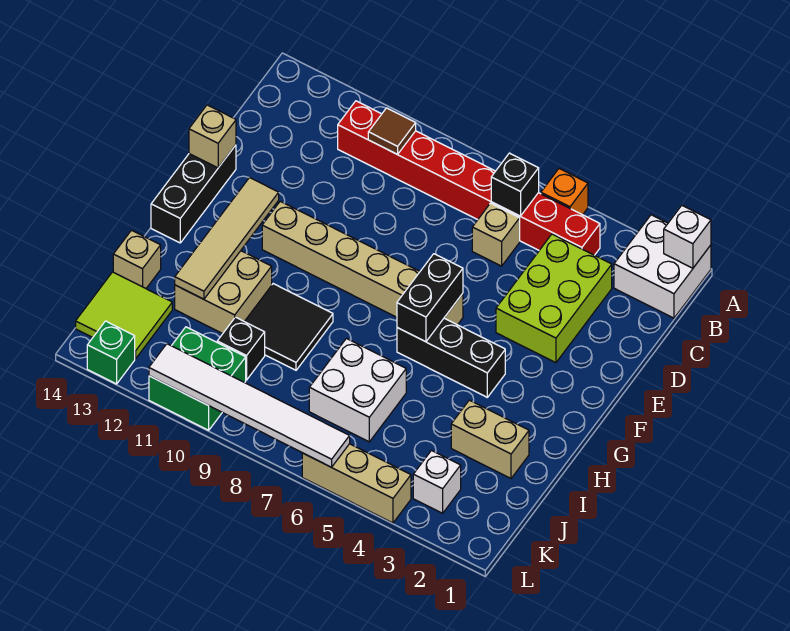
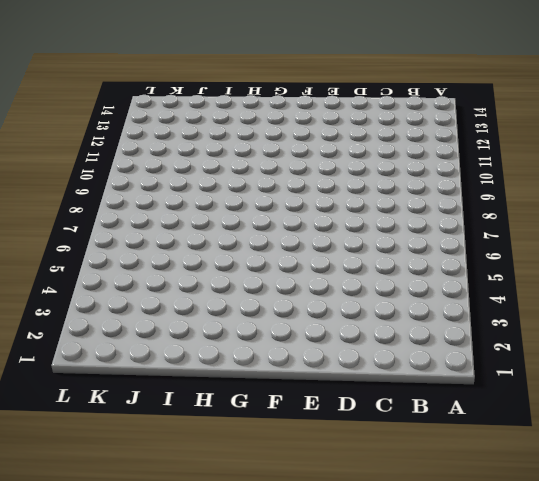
none -> white brick A1:B2 level 1
none -> orange brick A5 level 1
none -> red brick B4:B11 level 1

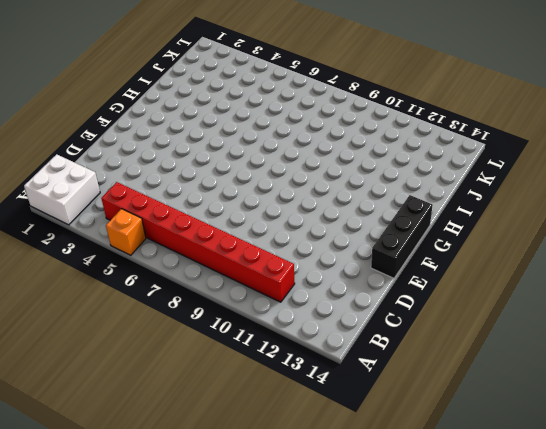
none -> lime brick C3:E4 level 1
none -> tan brick C6 level 1
none -> tan brick F6:F11 level 1

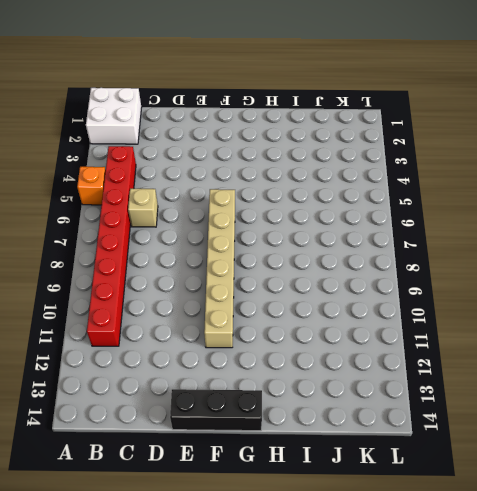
none -> lime brick C3:E4 level 1
none -> black brick G4:G6 level 1
none -> black tile H9:I10 level 1

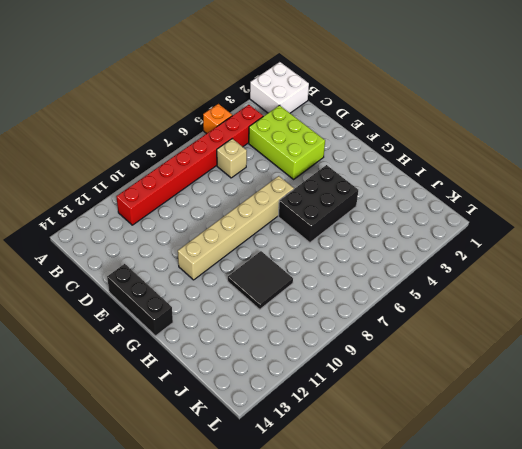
black brick G4:H6 level 1 -> black brick G4:G6 level 1
none -> tan brick H11:I12 level 1
none -> tan brick I2:I3 level 1
none -> white brick I6:J7 level 1

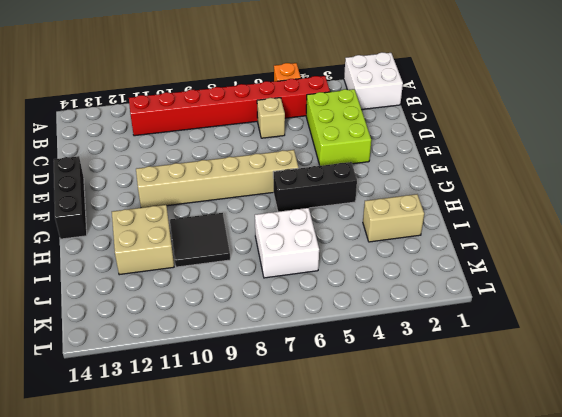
none -> tan brick I14 level 1
none -> black brick J10 level 1
none -> lime tile J13:K14 level 1

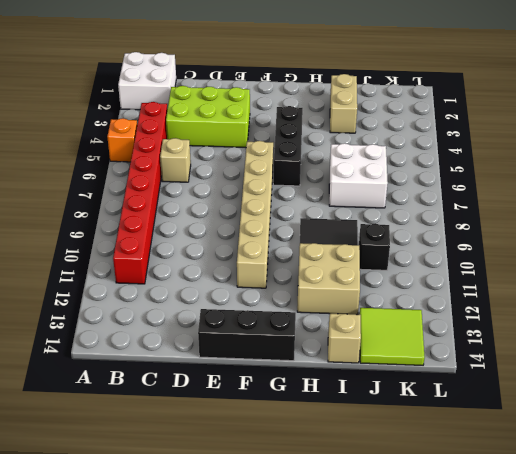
none -> white brick K3 level 1
none -> green brick K10:L11 level 1
none -> tan brick L4:L6 level 1

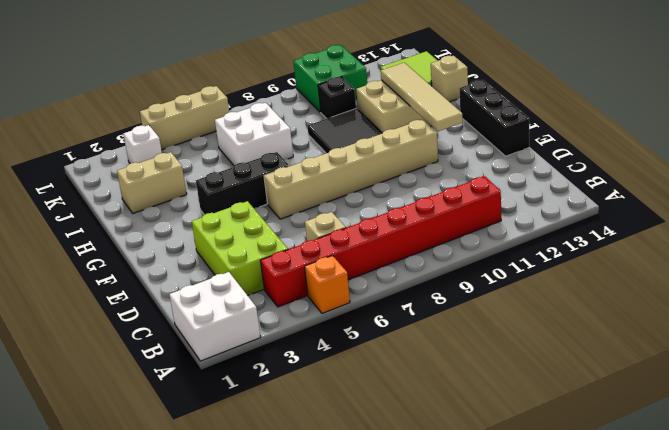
none -> green brick L13 level 1
none -> white brick A1 level 2
none -> black brick B6 level 2

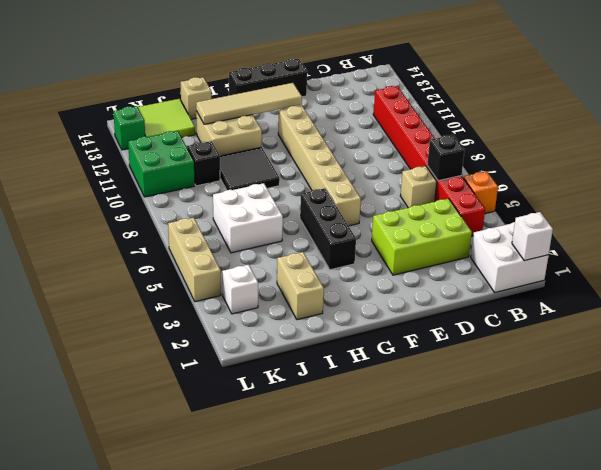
none -> brown tile B10 level 2
none -> tan brick E14 level 2
none -> black brick F6:G6 level 2

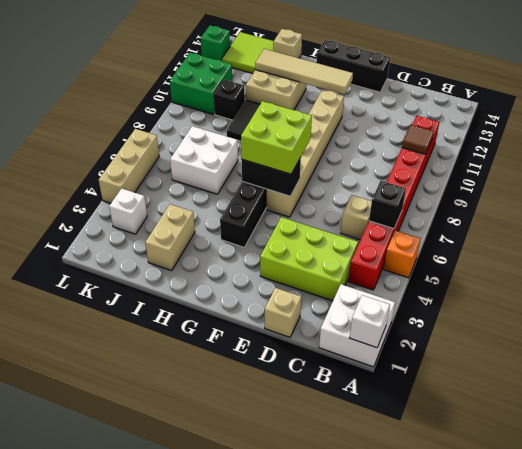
tan brick D1 level 1 -> tan brick E14 level 2
lime brick F6:G7 level 3 -> none
none -> white tile L6:L11 level 2

